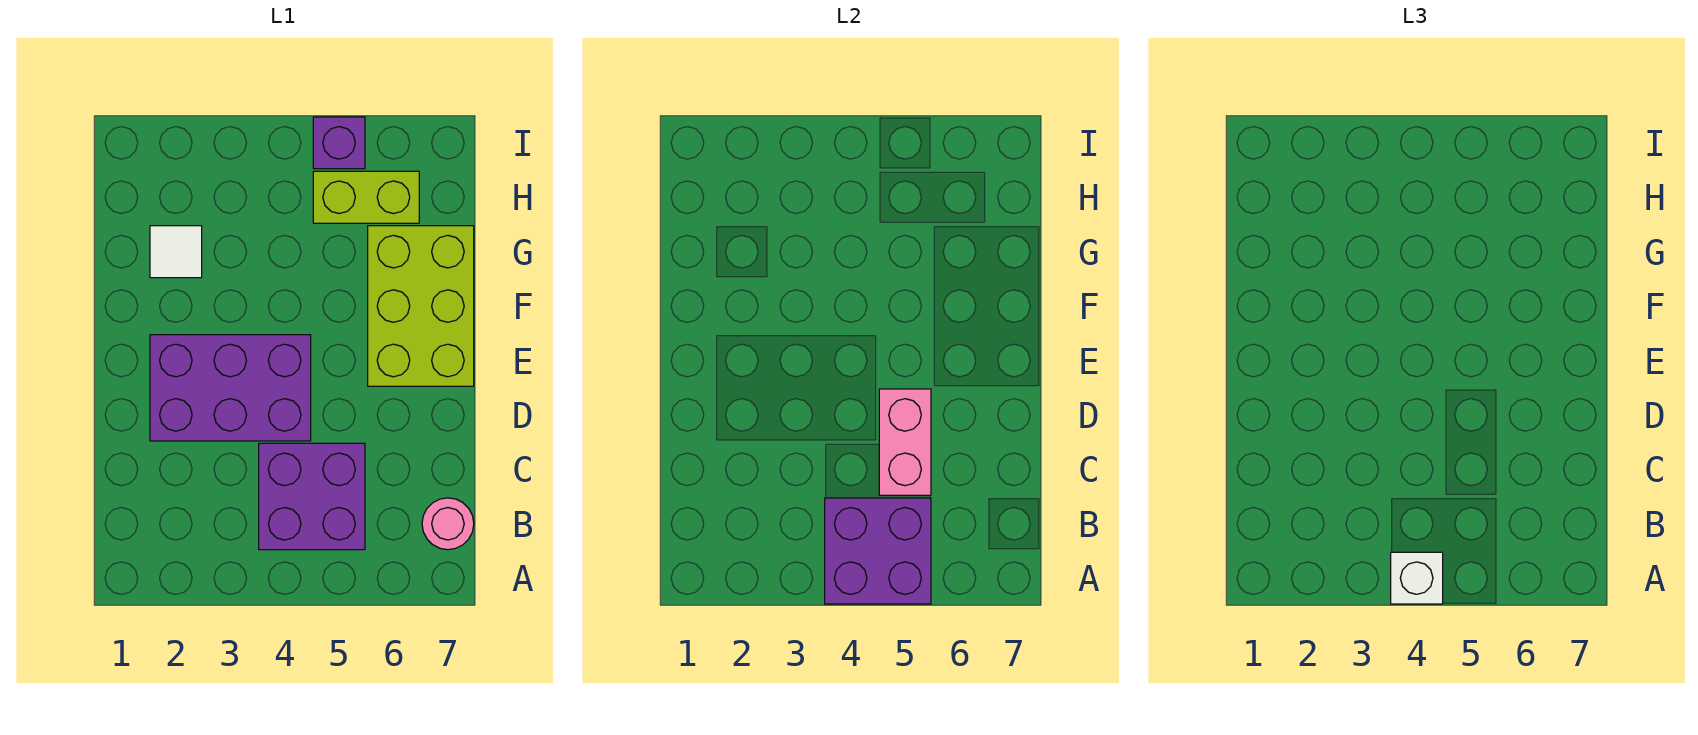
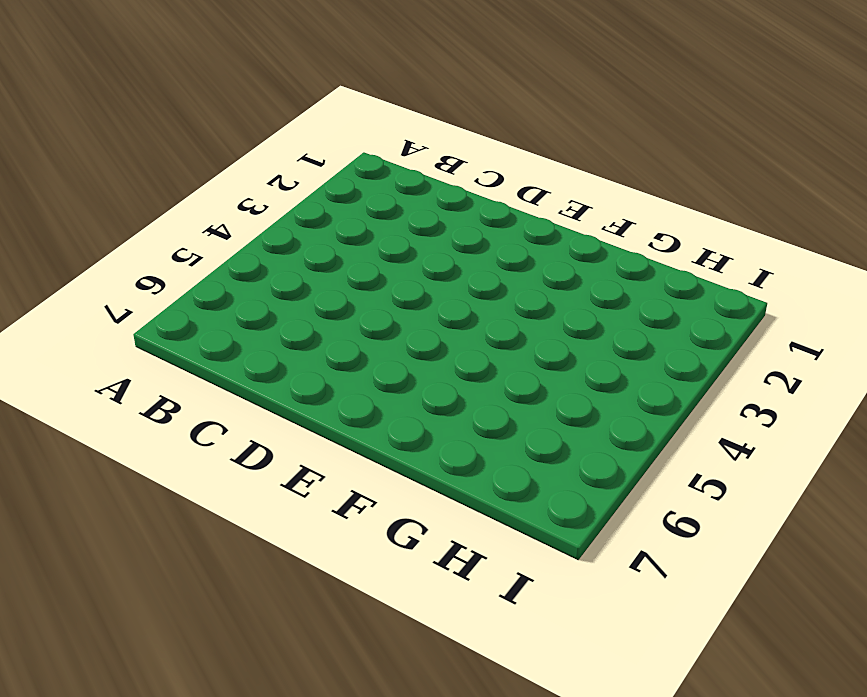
none -> purple brick B4:C5 level 1
none -> pink round brick B7 level 1

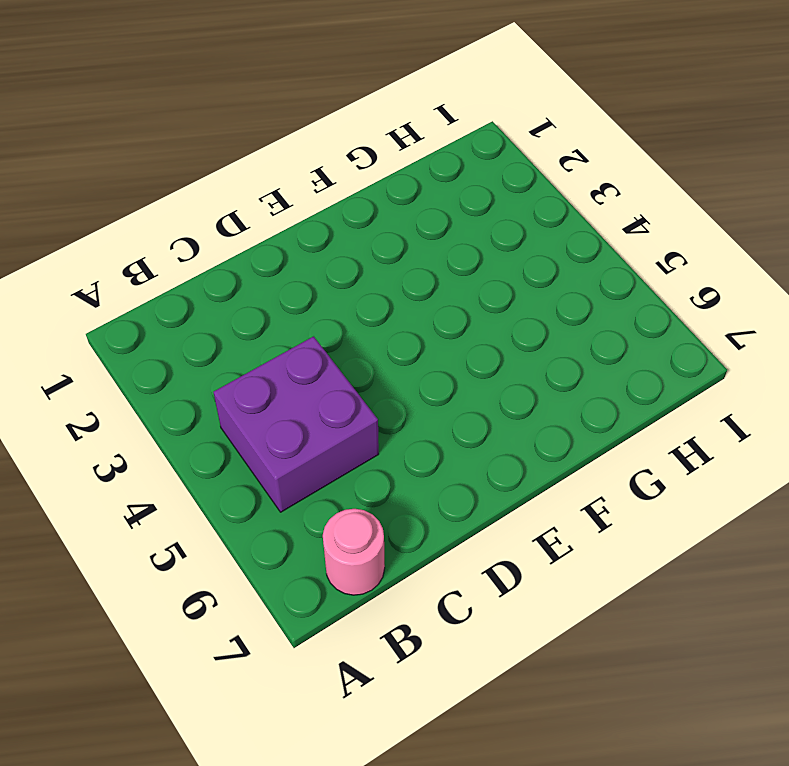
none -> purple brick D2:E4 level 1
none -> lime brick E6:G7 level 1

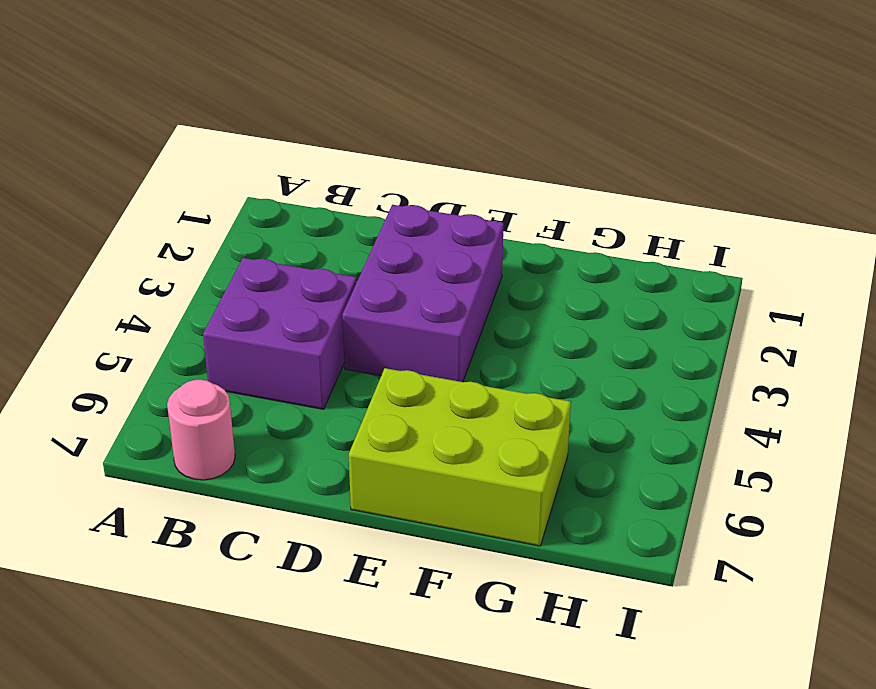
none -> white tile G2 level 1
none -> lime brick H5:H6 level 1

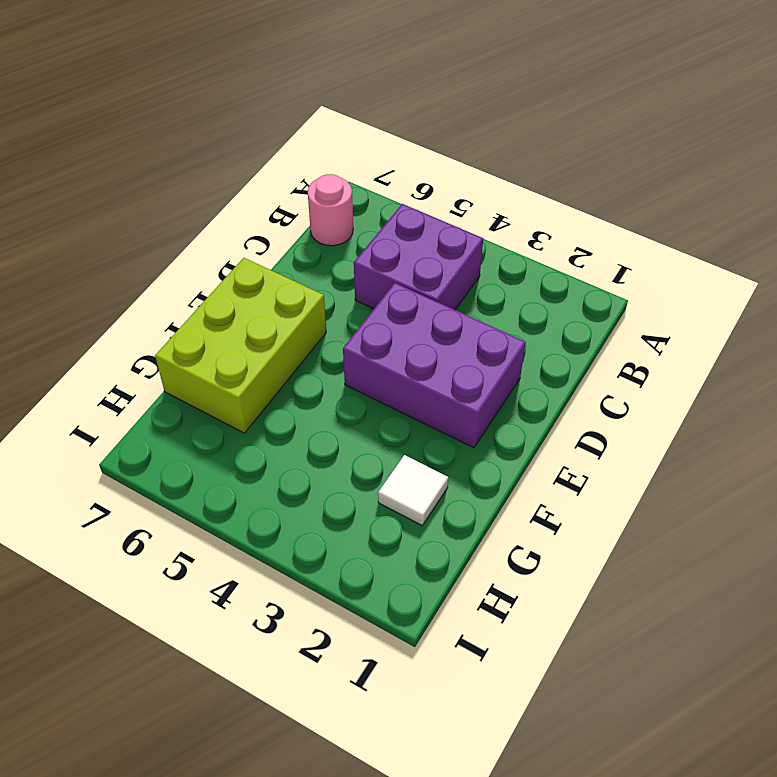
none -> lime brick H5:H6 level 1
none -> purple brick I5 level 1

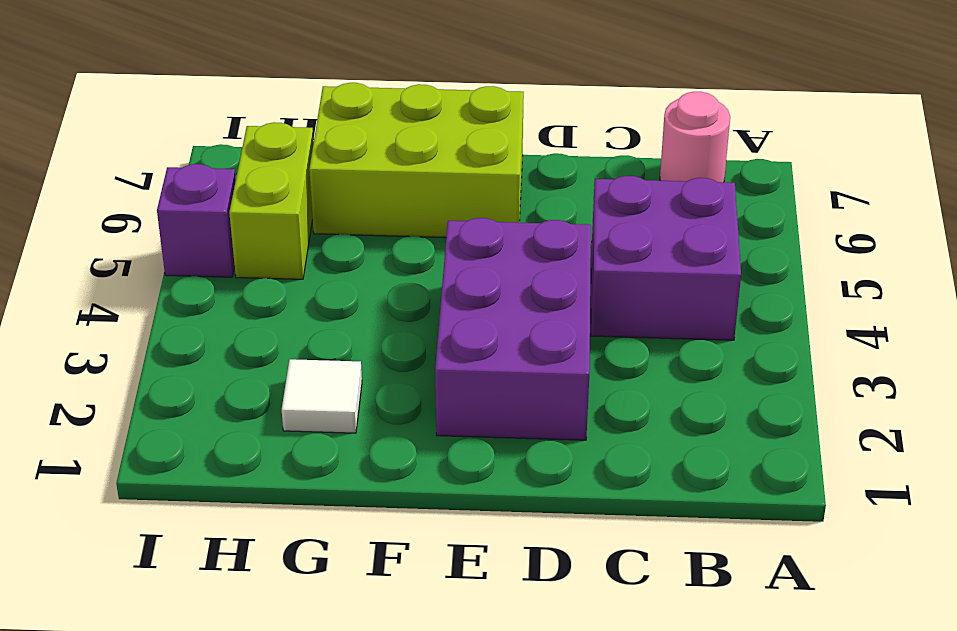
none -> purple brick A4:B5 level 2
none -> pink brick C5:D5 level 2

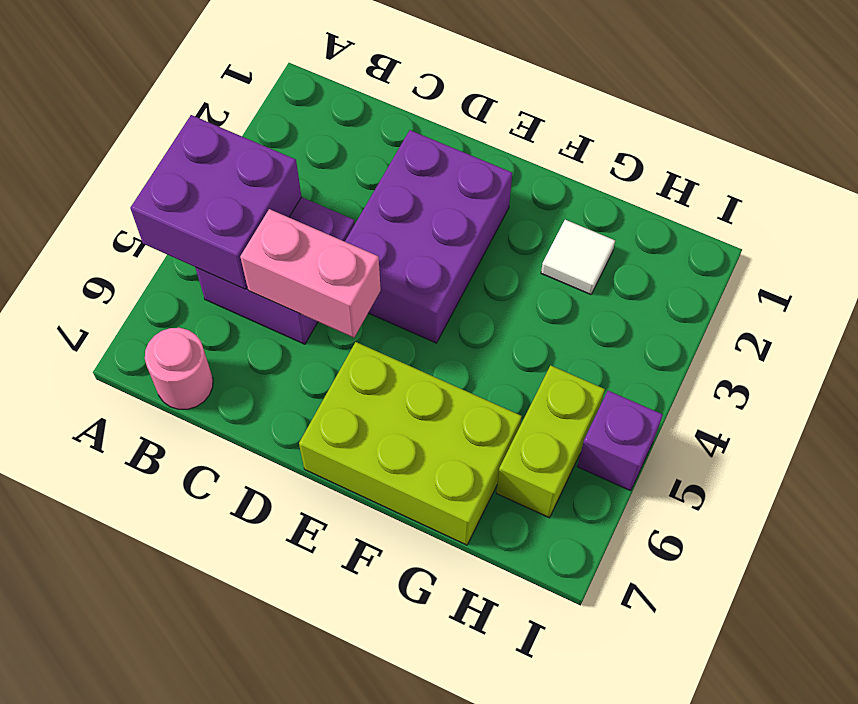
none -> white brick A4 level 3

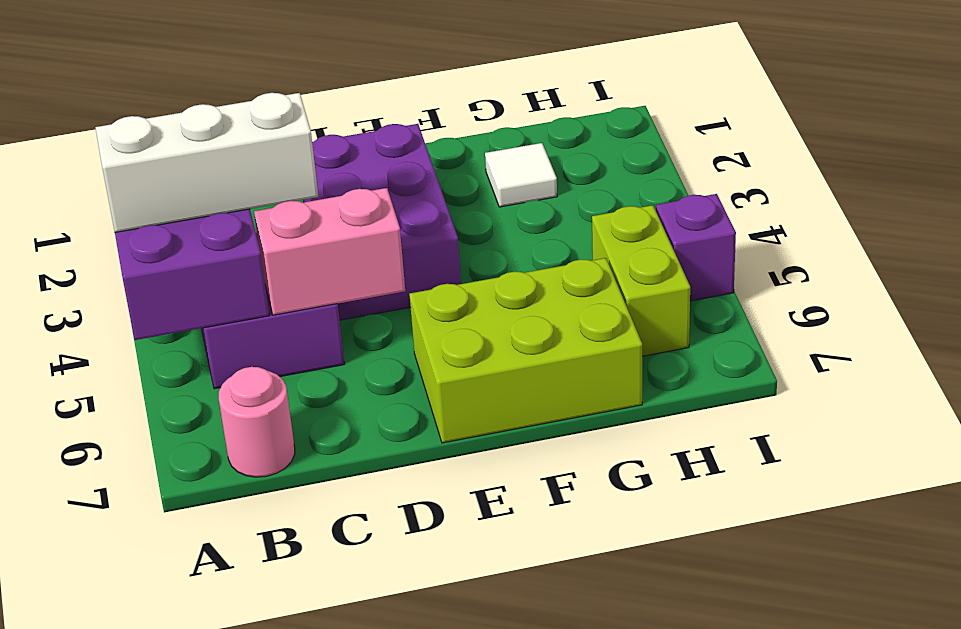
white brick A4:C4 level 3 -> white brick A4 level 3

